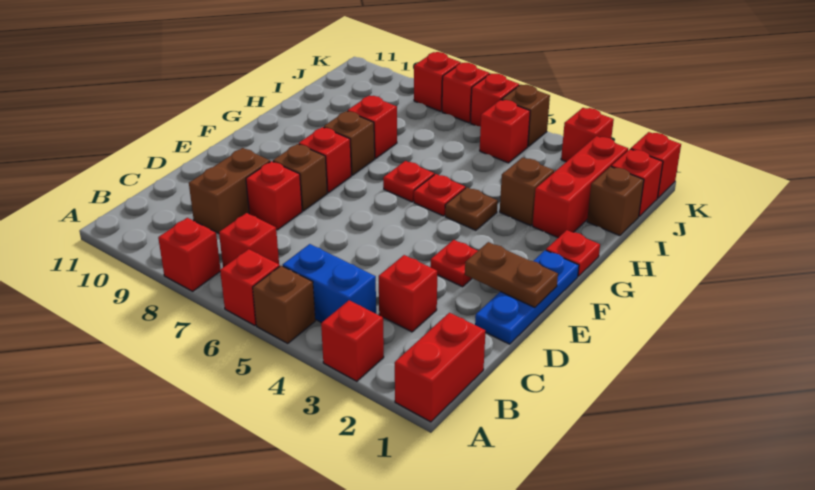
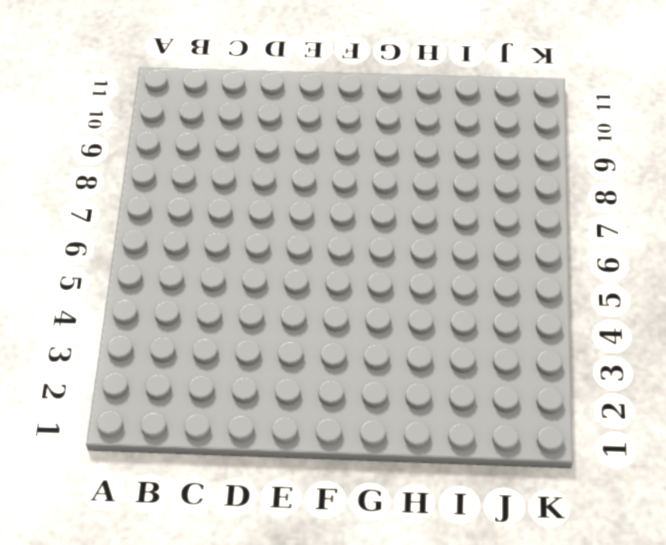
none -> red brick A1:B1 level 1
none -> red brick A3 level 1
none -> brown brick A5 level 1
none -> red brick A6 level 1

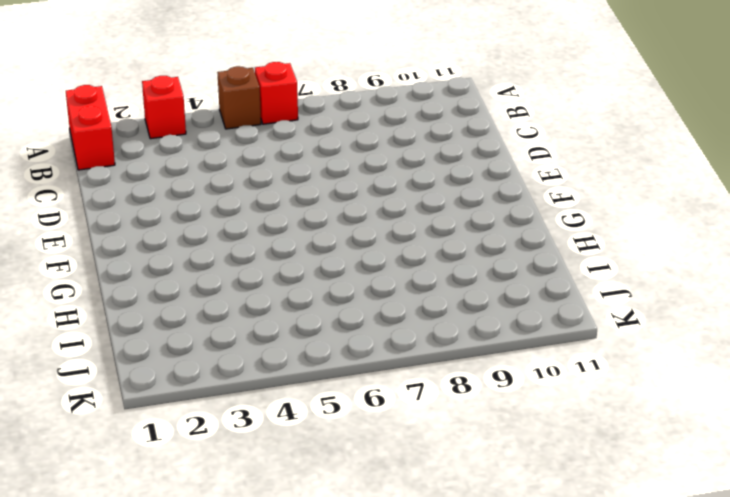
none -> red brick A8 level 1
none -> blue brick B4:B5 level 1
none -> red brick B7 level 1
none -> red brick C3 level 1

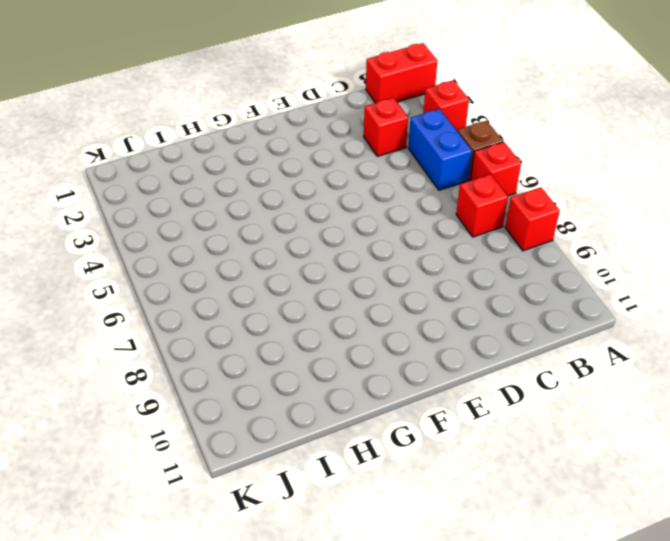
none -> brown brick C9:D9 level 1
none -> blue plate D1:F1 level 1
none -> red brick D8 level 1
none -> red plate E3 level 1

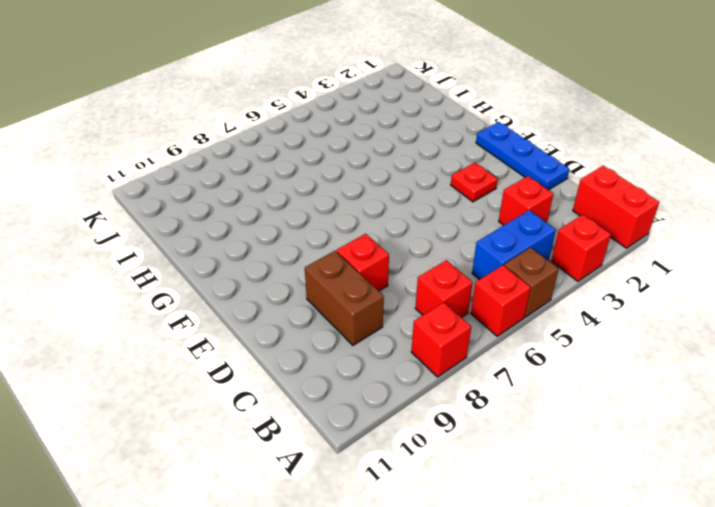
none -> brown brick E8 level 1
none -> red brick F8 level 1
none -> red plate G1 level 1
none -> brown plate G4 level 1

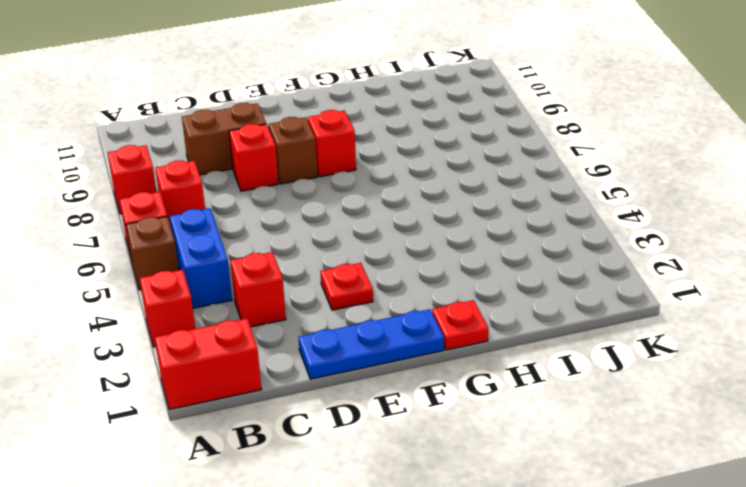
none -> brown plate G4 level 1
none -> red plate G5 level 1
none -> red plate G6 level 1
none -> brown brick G8 level 1

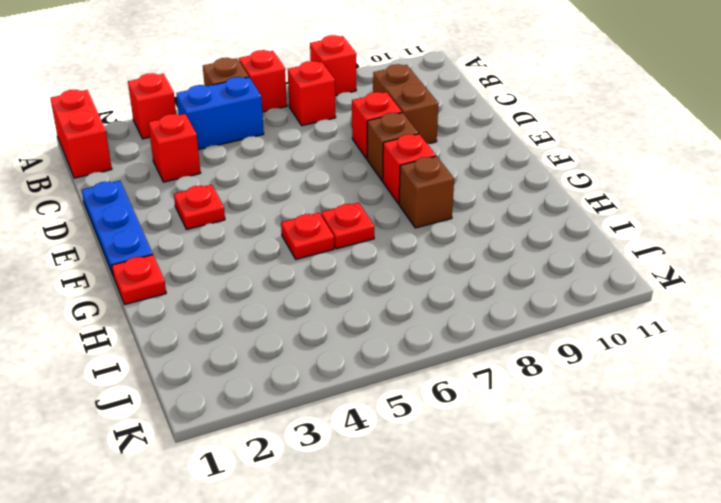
none -> brown plate G4 level 1
none -> red brick H2:J2 level 1
none -> brown brick H3 level 1
none -> red brick H8 level 1

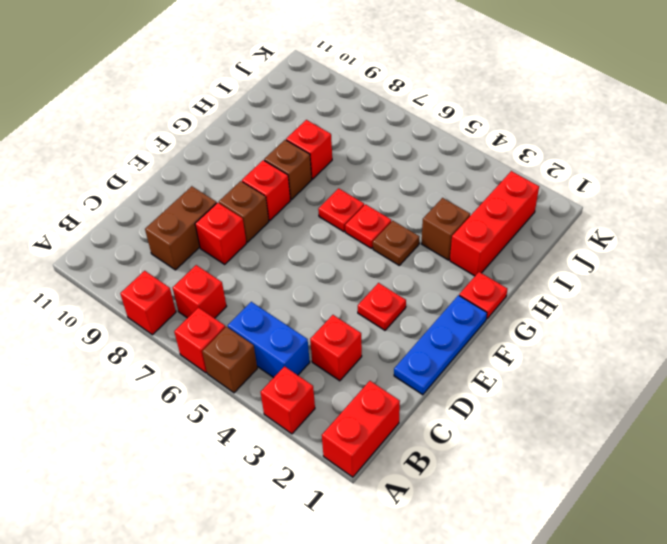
none -> brown brick I1 level 1
none -> red brick J1 level 1
none -> red brick J5 level 1
none -> red brick K1 level 1

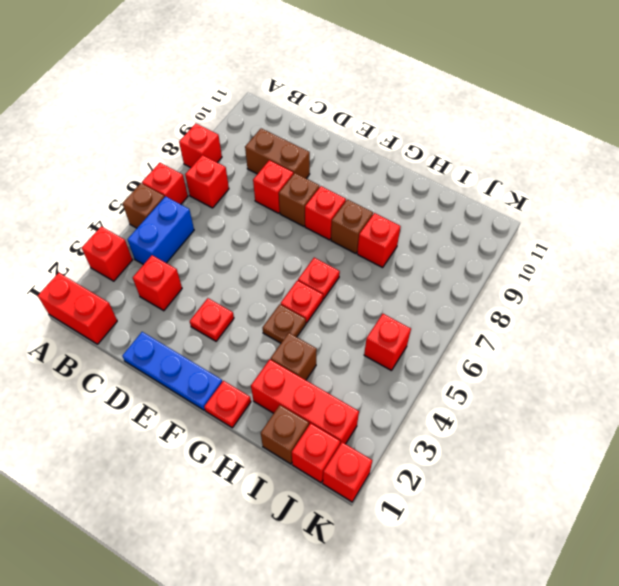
none -> red brick K3 level 1
none -> brown brick K5 level 1
none -> red brick K6 level 1
none -> red brick K7 level 1

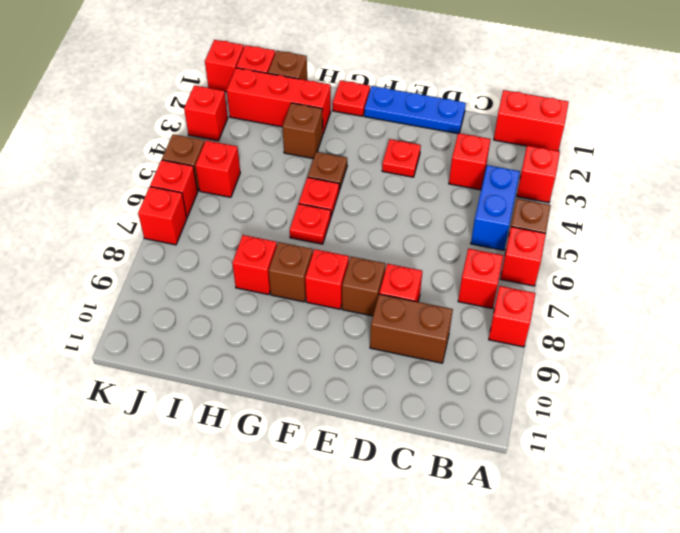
none -> red brick K8 level 1
none -> brown plate E1:E2 level 2

